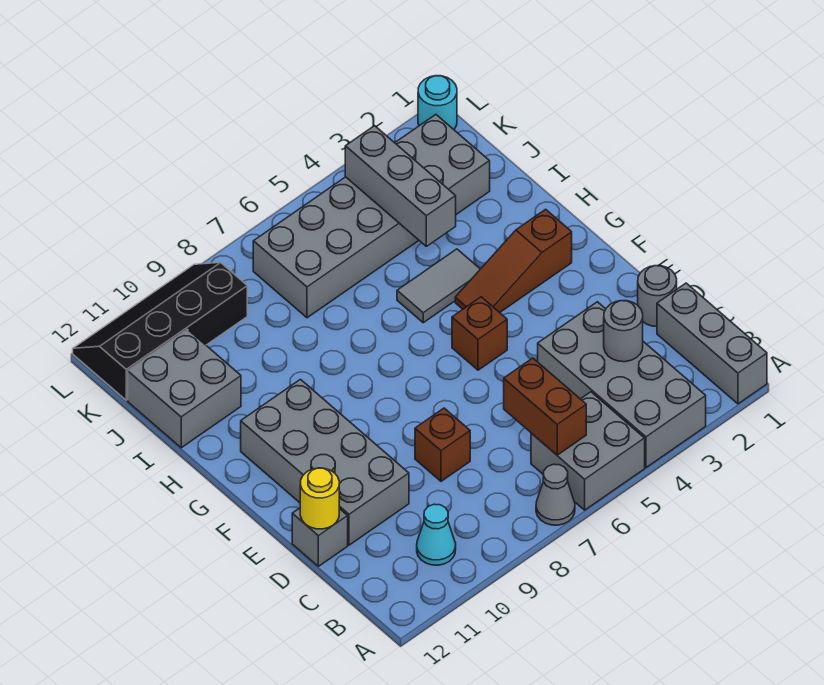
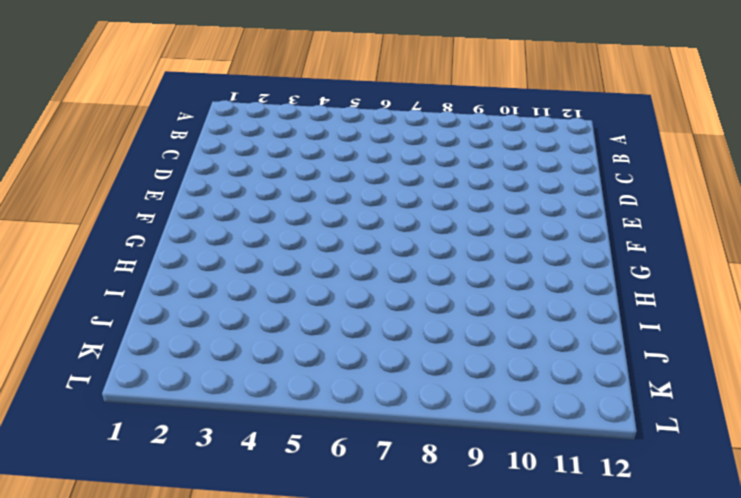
none -> grey brick A1:C1 level 1
none -> grey brick A3:D4 level 1
none -> grey brick A5:B6 level 1

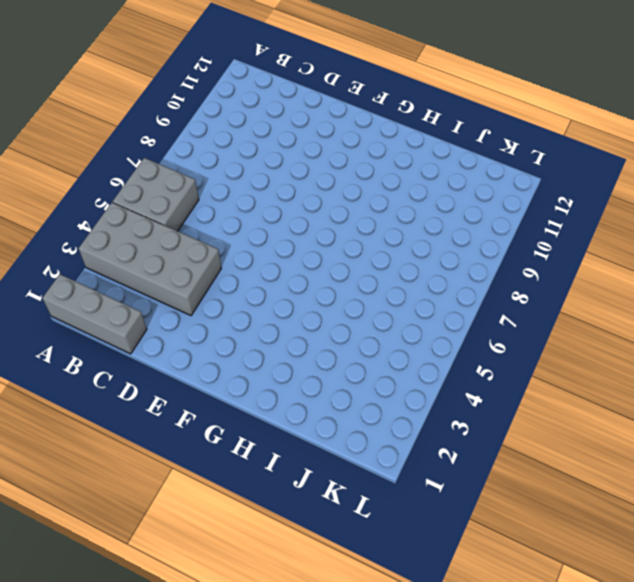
none -> grey cone A7 level 1
none -> cyan cone B10 level 1
none -> grey round brick D1 level 1

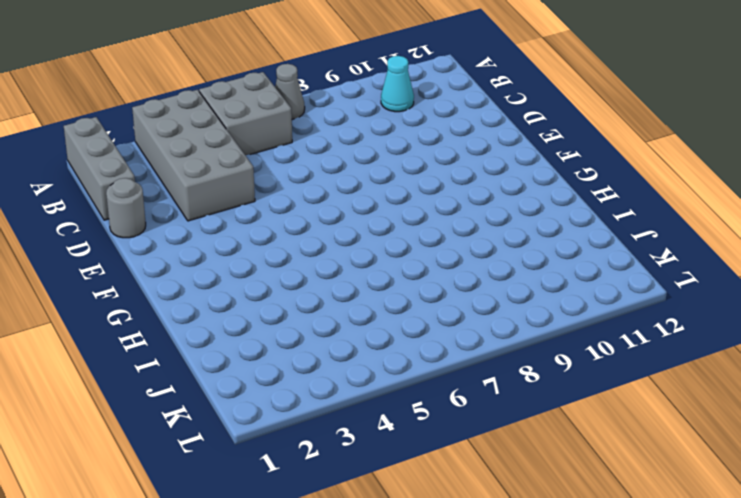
none -> brown brick D8 level 1
none -> grey brick D10:G11 level 1
none -> grey brick D12 level 1

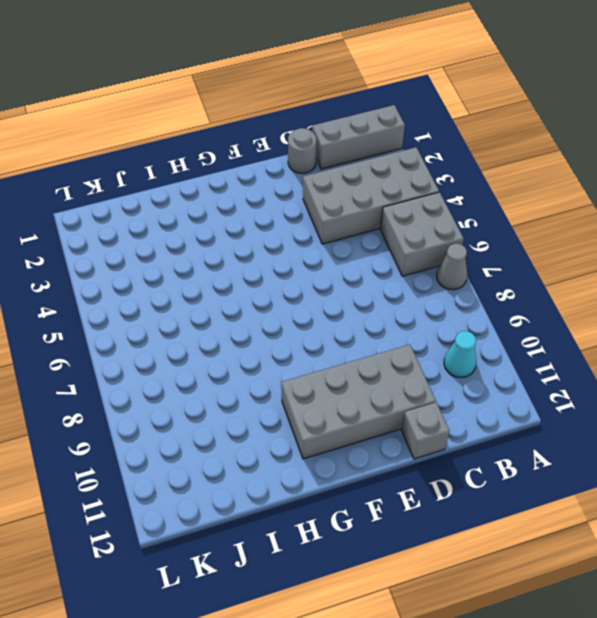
none -> brown brick D8 level 1
none -> brown brick F5 level 1
none -> brown slope G2:G4 level 1 top 2

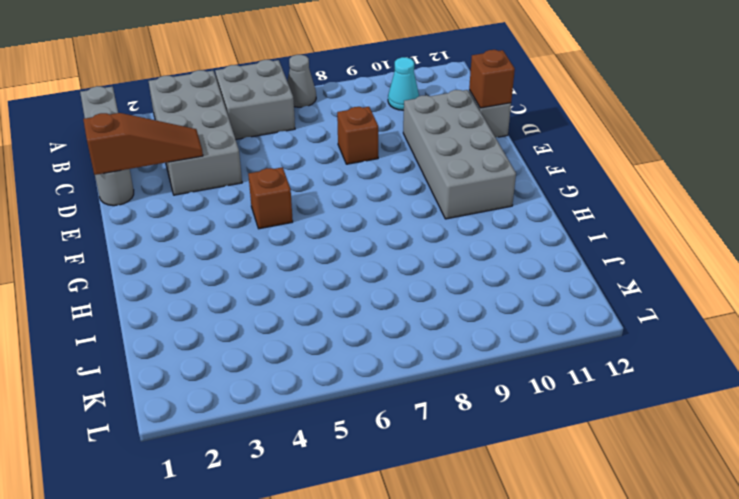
brown slope D1:D3 level 2 top 1 -> brown slope G2:G4 level 1 top 2
brown brick D12 level 2 -> yellow round brick D12 level 2
none -> grey tile H4:H5 level 1
none -> grey brick I11:J12 level 1
none -> grey brick J2:K7 level 1

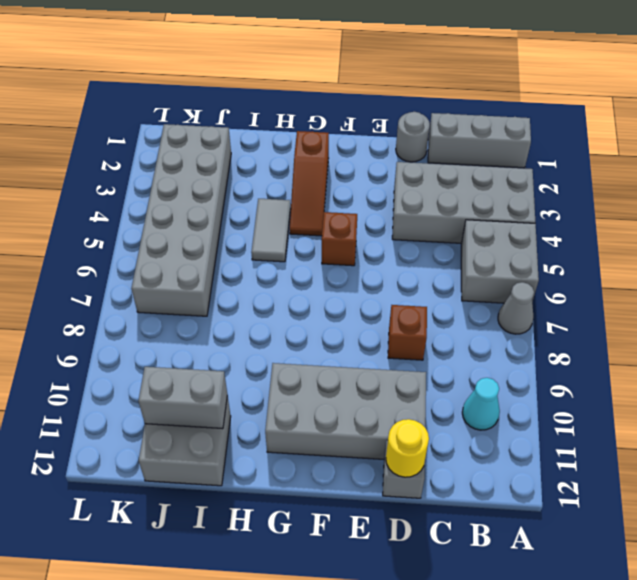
grey brick I11:J11 level 2 -> none
none -> black slope K9:L12 level 1 top K
none -> cyan round brick L1 level 1
none -> brown brick B6:C6 level 2

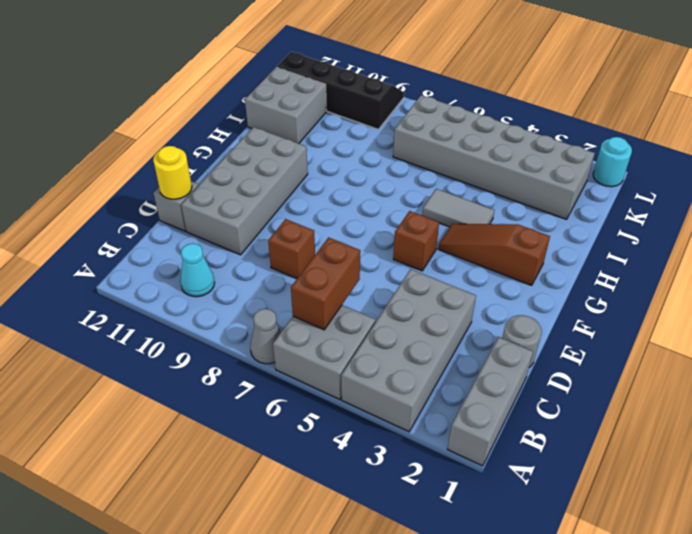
none -> grey round brick C3 level 2
none -> grey brick I4:K4 level 2

